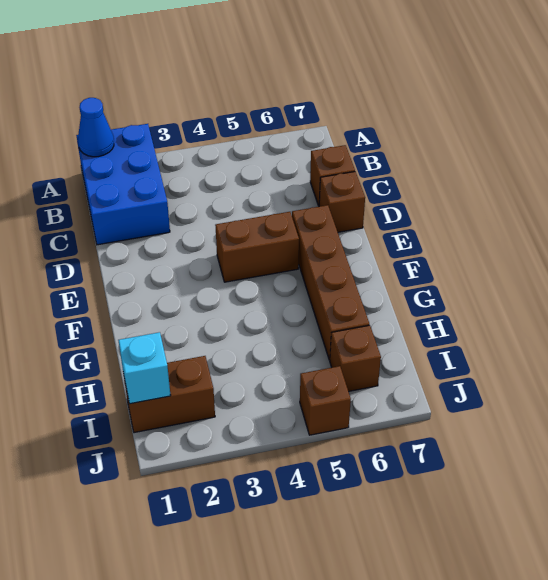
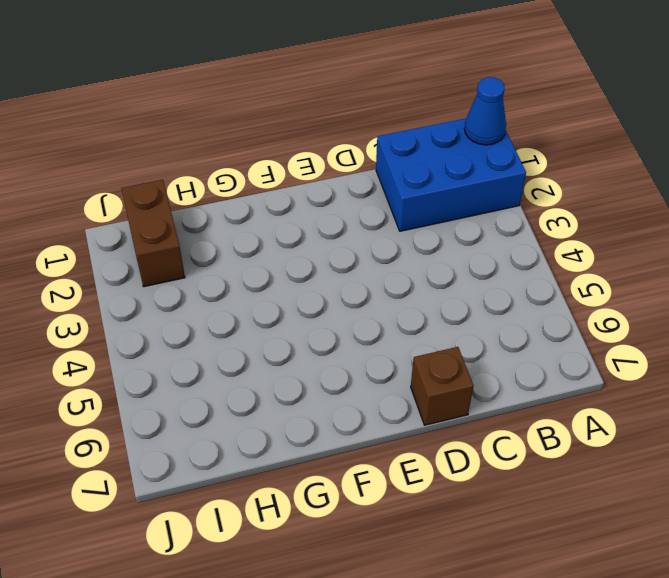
none -> brown brick C7 level 1
none -> brown brick E4:E5 level 1

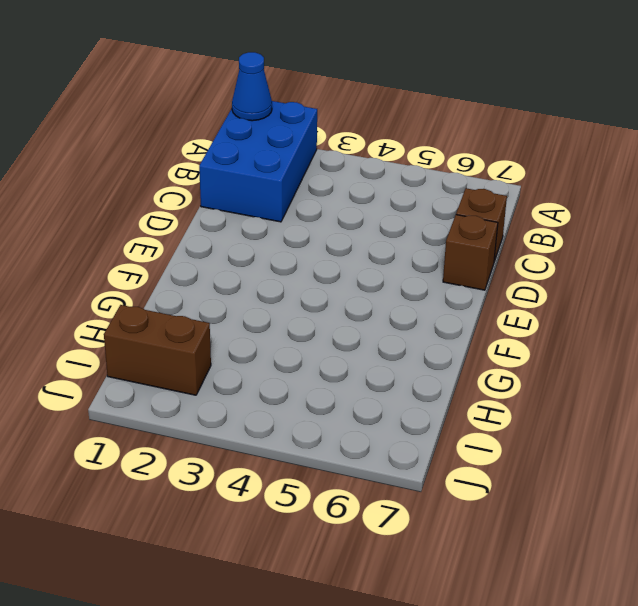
none -> brown brick E4:E5 level 1
none -> brown brick E6:H6 level 1

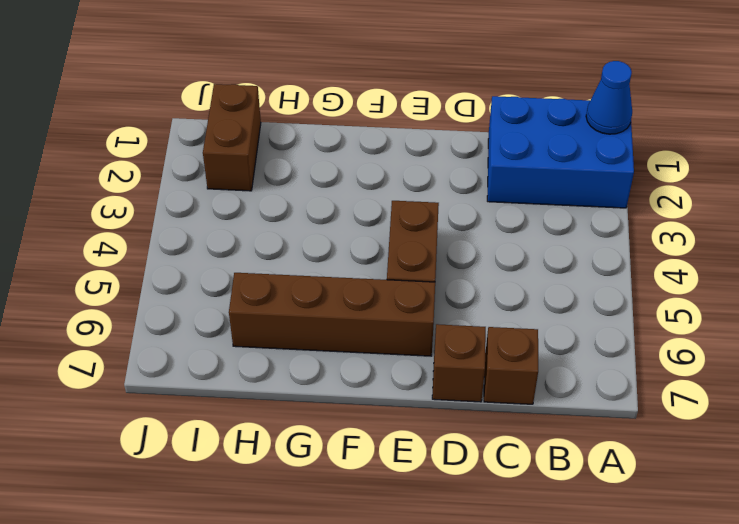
none -> brown brick I6 level 1
none -> brown brick J5 level 1

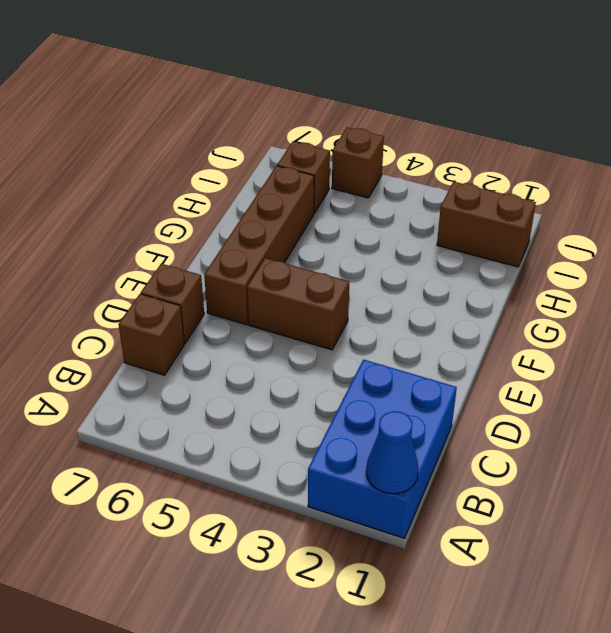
none -> cyan brick I1 level 2

